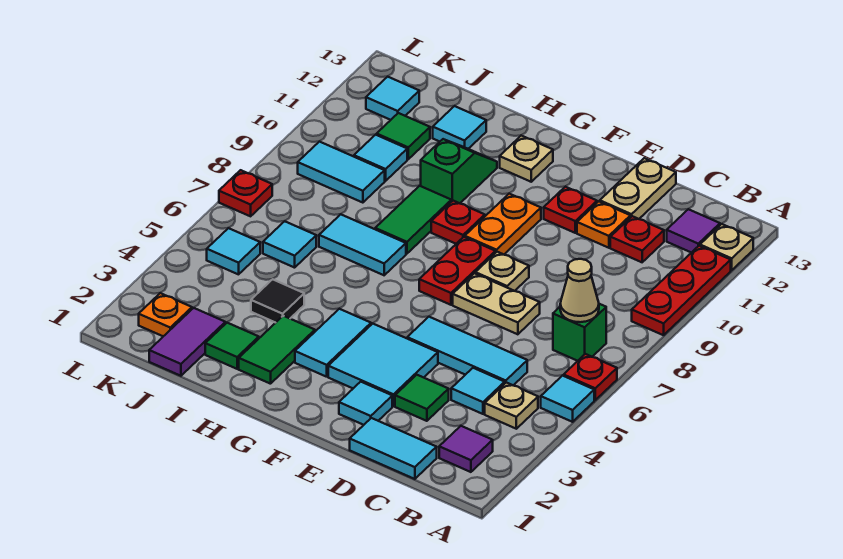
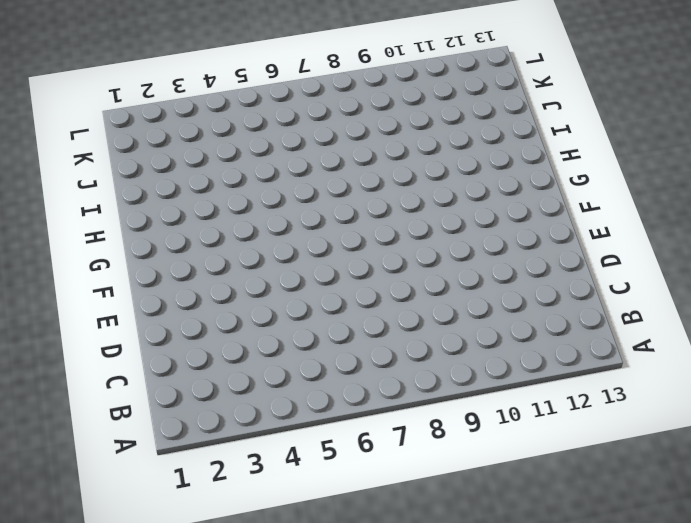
none -> cyan tile A5 level 1
none -> red plate A6 level 1
none -> red plate A9:A11 level 1
none -> tan plate A12 level 1

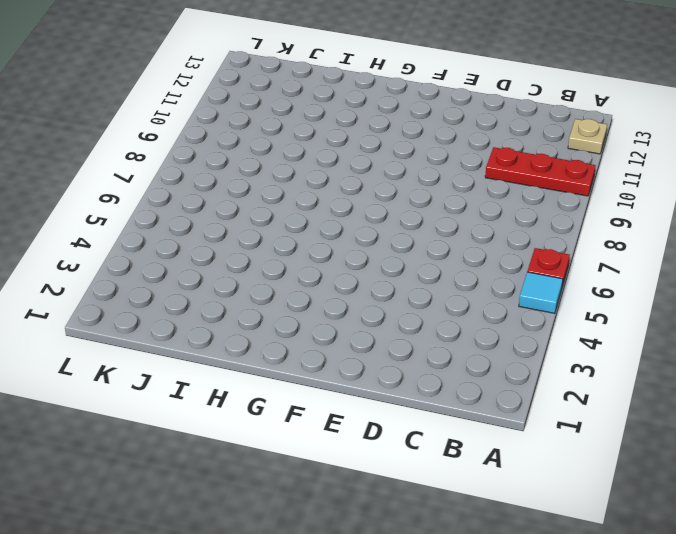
red plate A10:C10 level 1 -> red plate A9:A11 level 1
none -> purple tile B2 level 1
none -> tan plate B4 level 1
none -> green brick B7 level 1
none -> purple tile B12 level 1

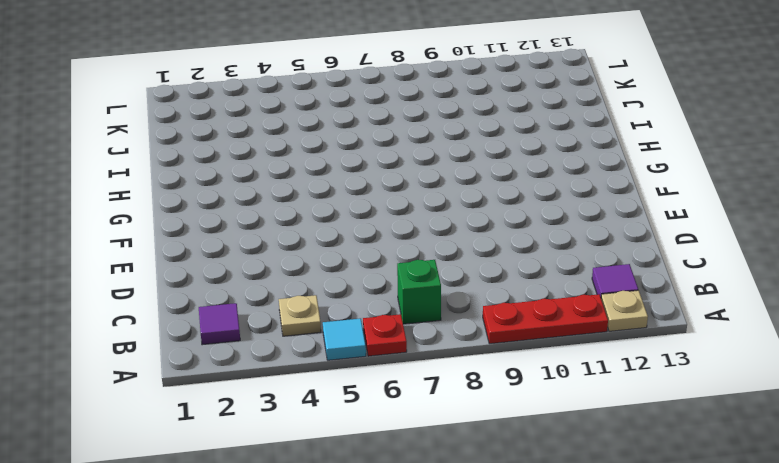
none -> cyan tile C1:D1 level 1
none -> cyan tile C4 level 1
none -> cyan tile C5:E5 level 1
none -> red plate C11 level 1

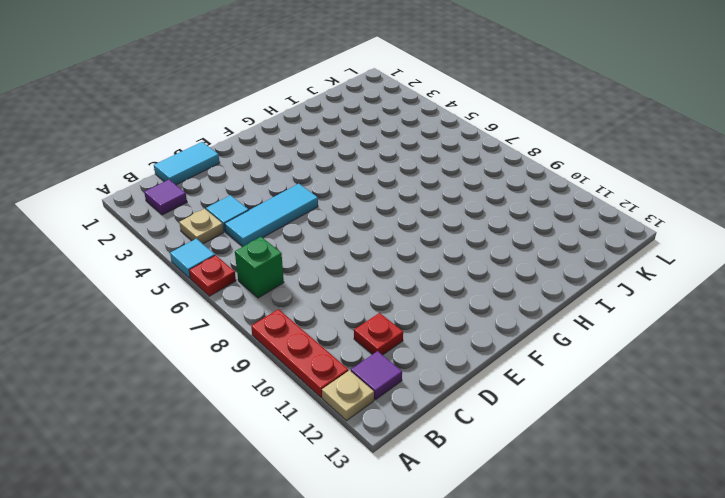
none -> green tile D3 level 1
none -> tan plate D7:E7 level 1
none -> orange plate D11 level 1
none -> tan plate D12:D13 level 1

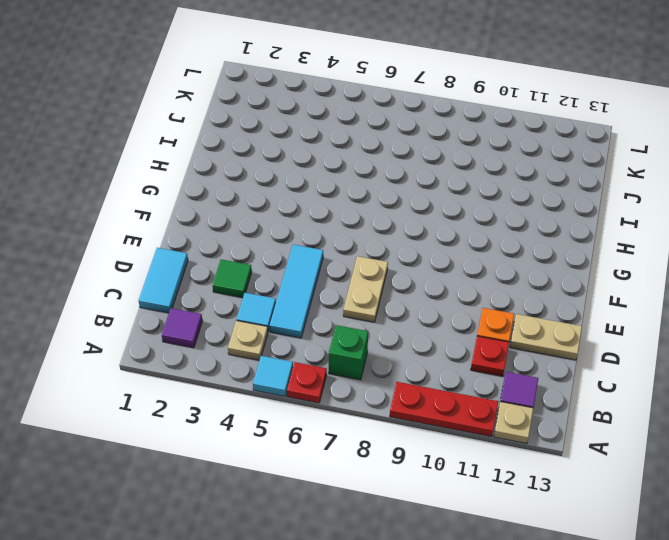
none -> cyan tile E2 level 1
none -> cyan tile E3:F4 level 1
none -> tan plate E8 level 1
none -> red plate E11 level 1

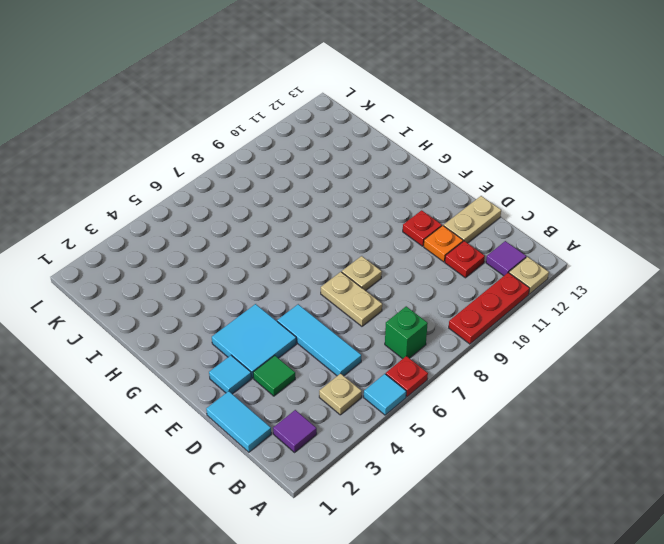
none -> cyan tile C4 level 1
none -> red plate F7:F8 level 1
none -> orange plate F9:F10 level 1
none -> cyan tile G3:G4 level 1

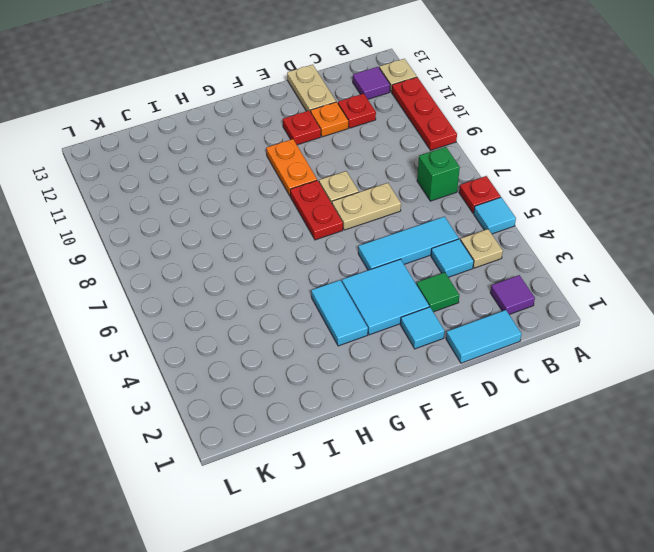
none -> red plate G9 level 1
none -> tan plate G12 level 1
none -> green tile H2:H3 level 1
none -> cyan tile H7:I7 level 1

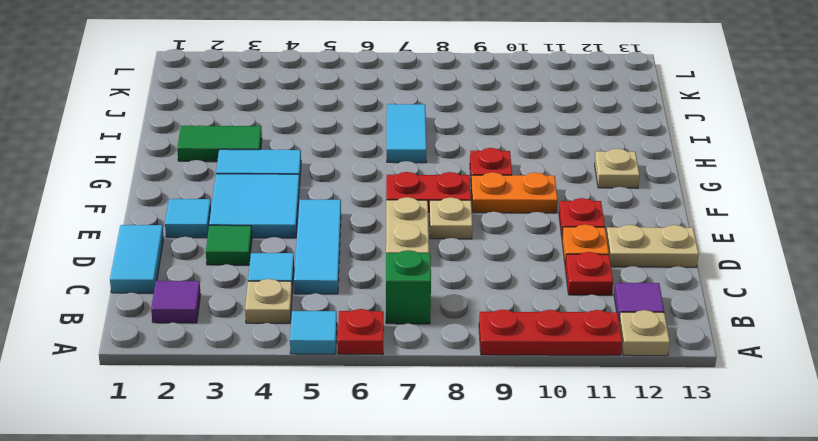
none -> green tile H8:H9 level 1
none -> green slope H10:H11 level 1 top 10
none -> green tile I2 level 1
none -> black tile I4 level 1

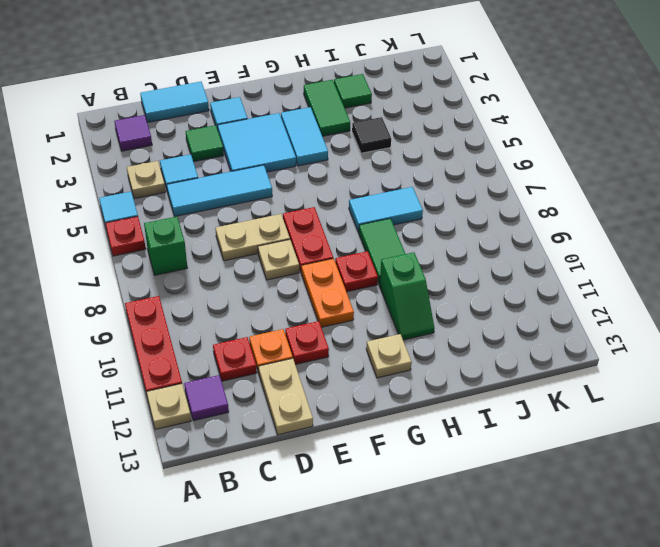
none -> cyan tile I12 level 1
none -> purple tile J1:J2 level 1
none -> cyan tile J6 level 1
none -> cyan tile J9:K9 level 1

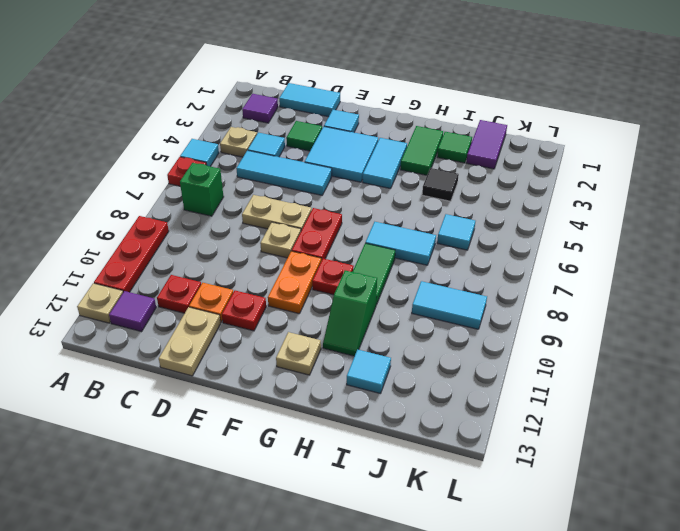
none -> cyan tile J10 level 1
none -> green tile J11 level 1
none -> orange plate K2 level 1
none -> cyan tile K5 level 1

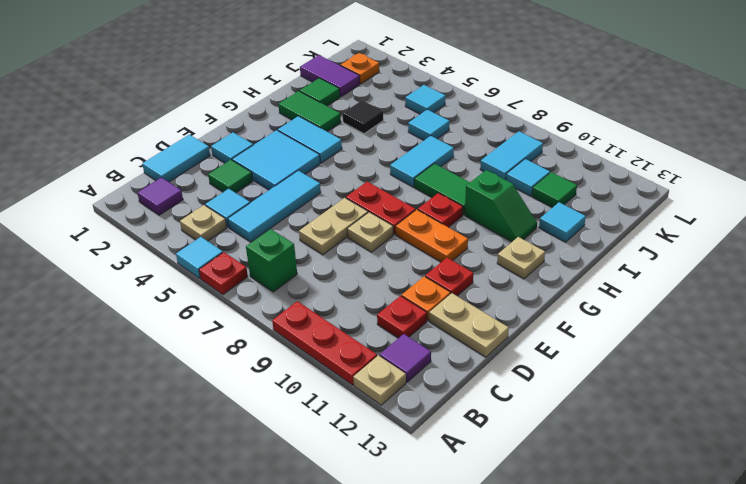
none -> cyan tile K12 level 1
none -> red plate L7 level 1
none -> tan cone B7 level 2

